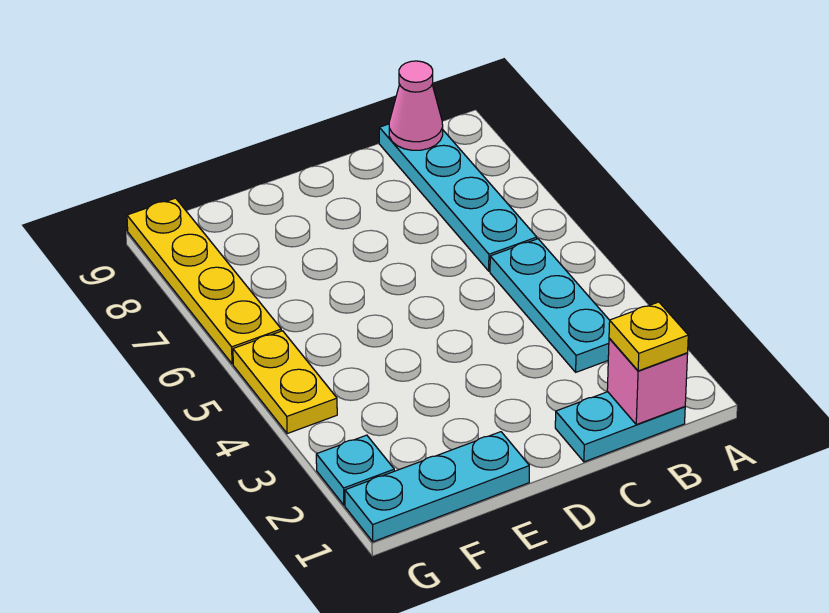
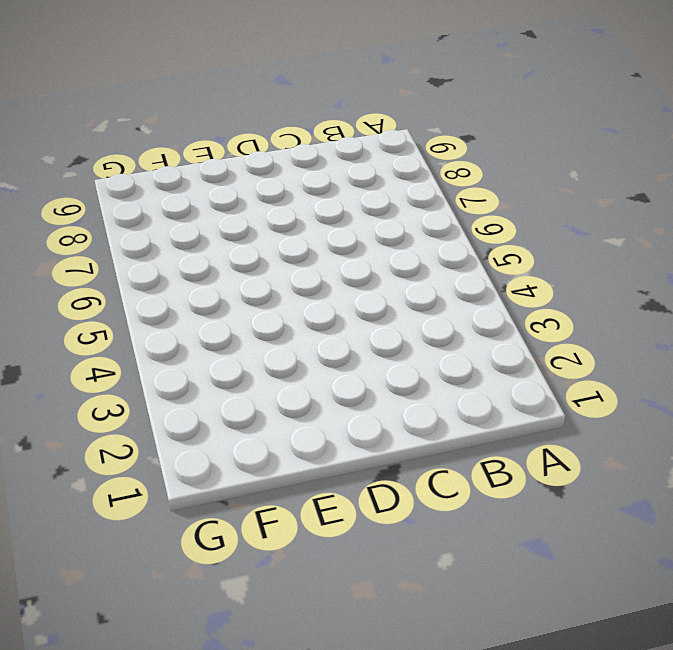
none -> cyan plate B1:C1 level 1
none -> cyan plate B3:B5 level 1

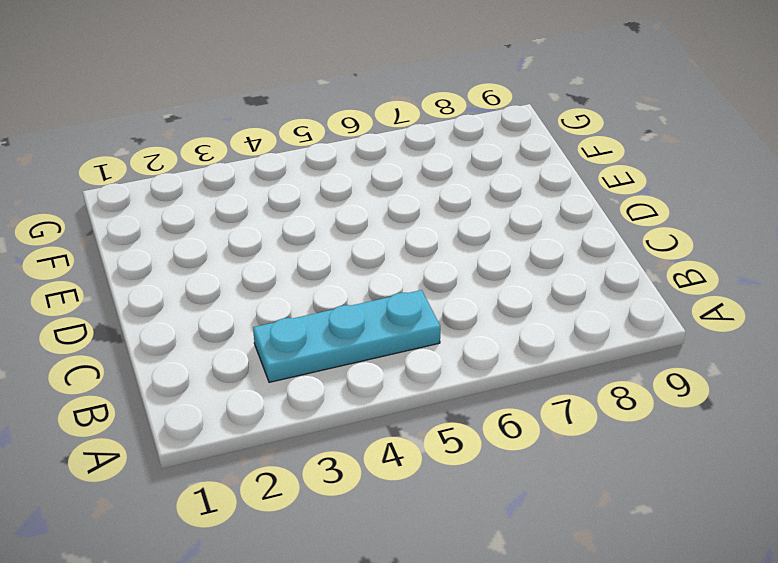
none -> cyan plate B1:C1 level 1
none -> cyan plate B6:B9 level 1

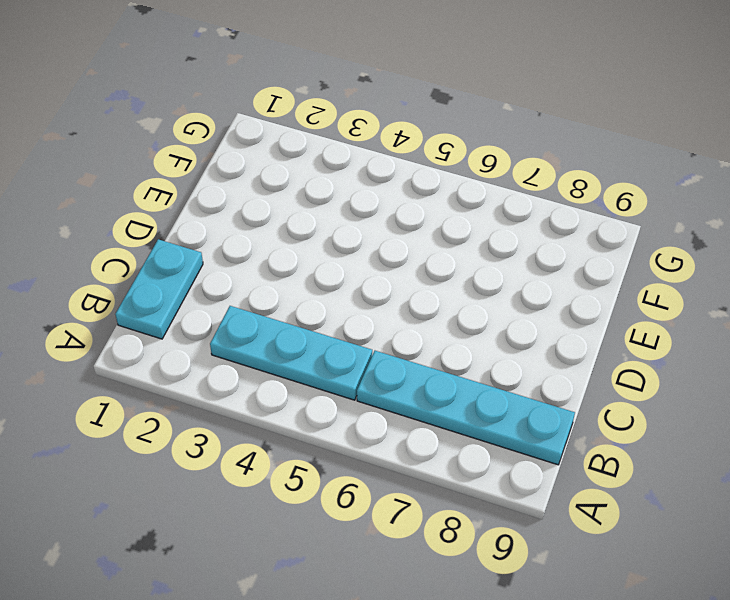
none -> cyan plate E1:G1 level 1
none -> cyan plate G2 level 1

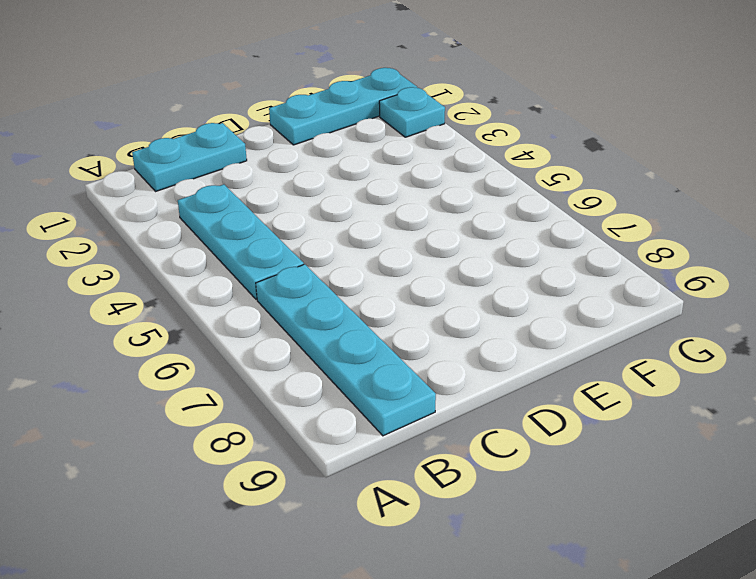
none -> yellow plate G4:G5 level 1
none -> yellow plate G6:G9 level 1

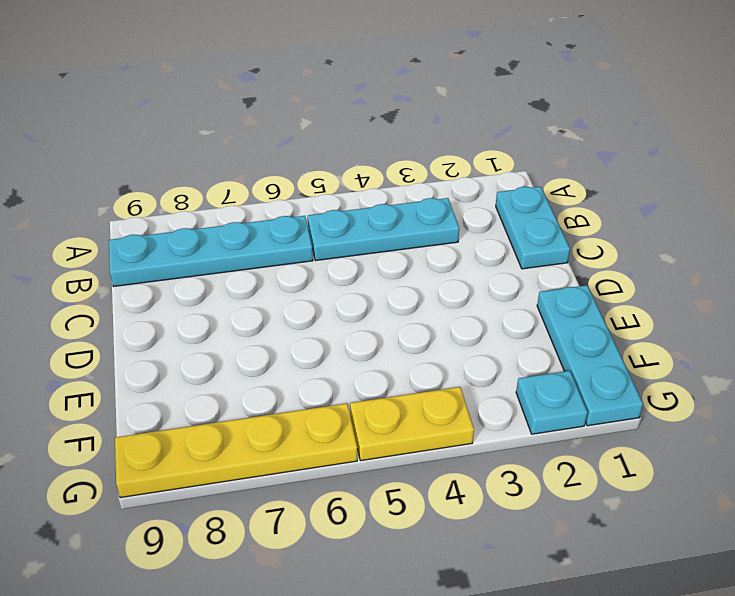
none -> pink brick B1 level 2
none -> pink cone B9 level 2

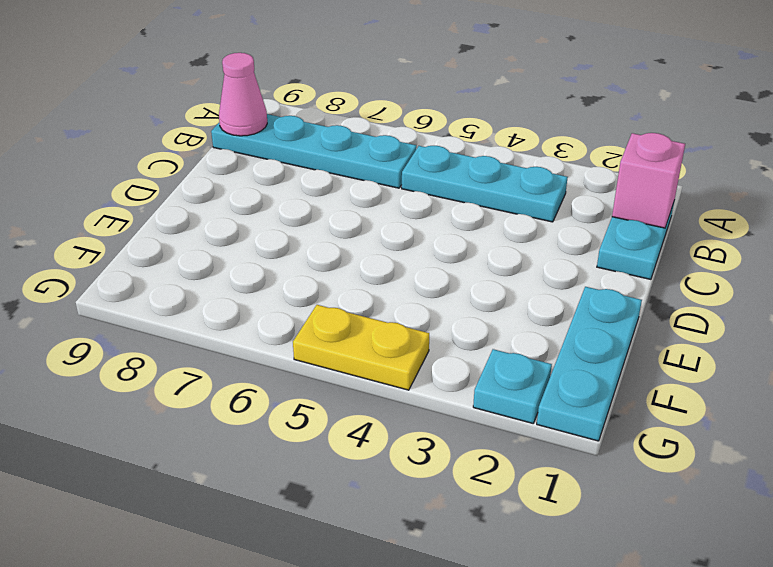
none -> yellow plate G6:G9 level 1
none -> yellow plate B1 level 3

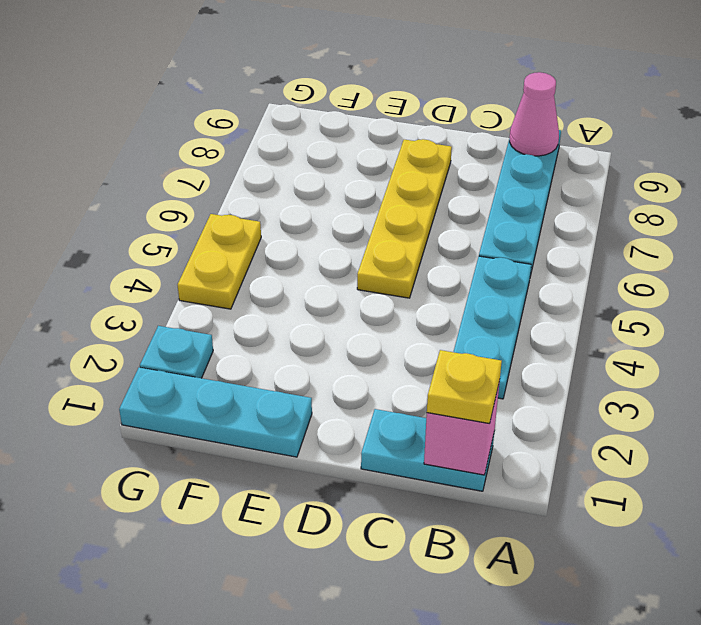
yellow plate D5:D8 level 1 -> yellow plate G6:G9 level 1

